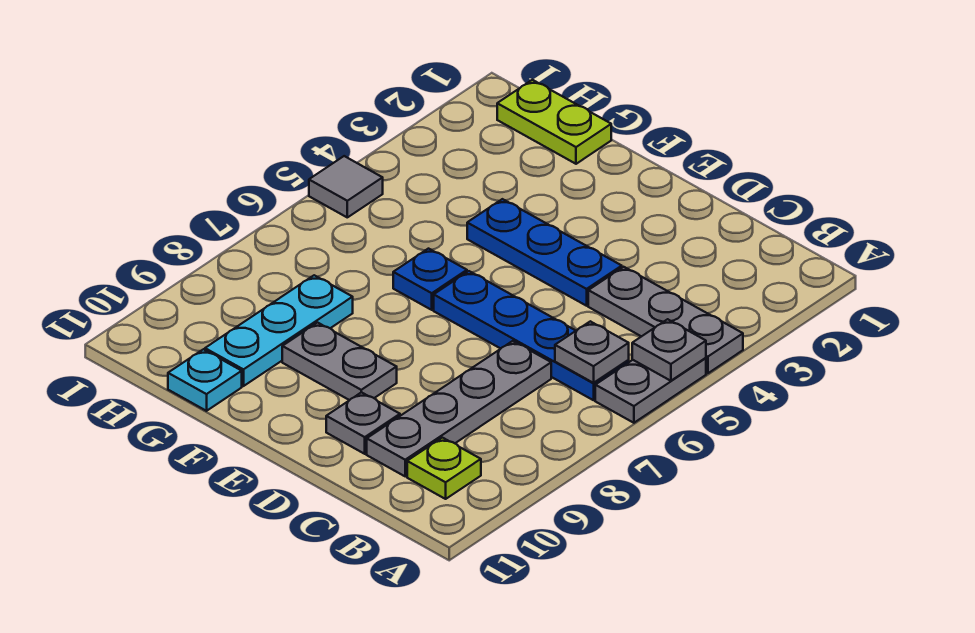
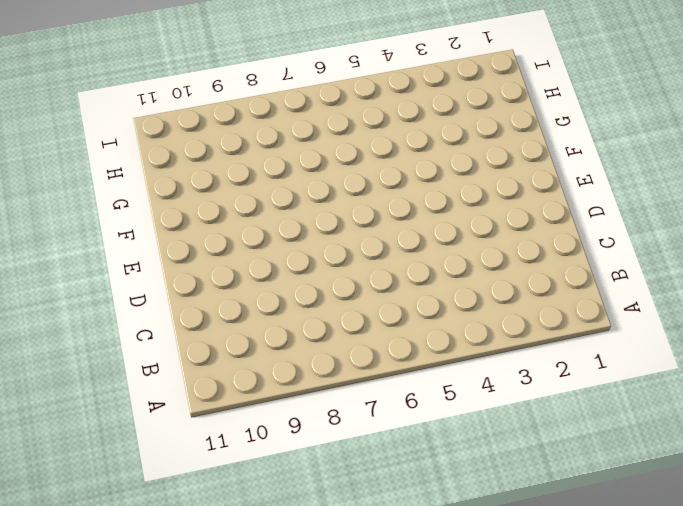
none -> grey plate A4:C4 level 1
none -> grey plate A5:A6 level 1
none -> blue plate B6:E6 level 1

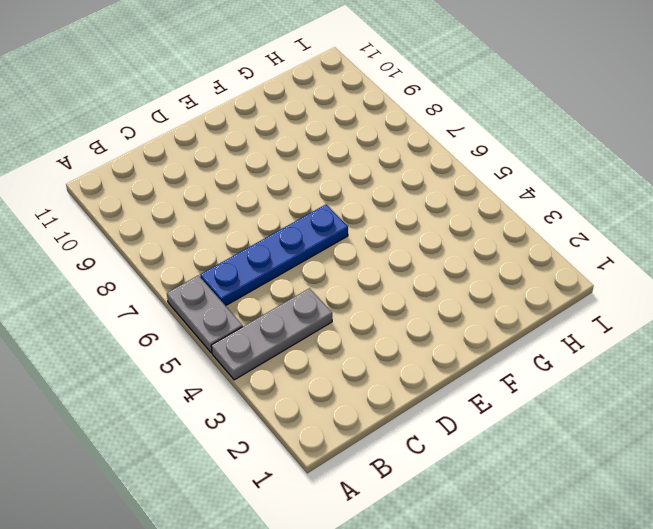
none -> lime plate B10 level 1
none -> grey plate C7:C10 level 1
none -> blue plate D4:F4 level 1

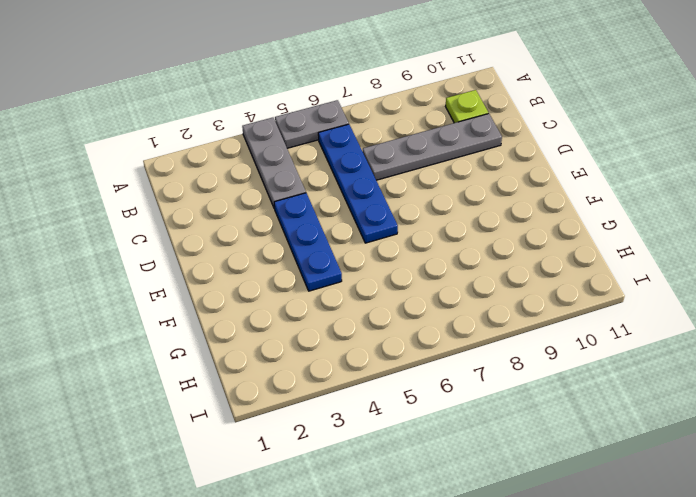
none -> grey plate D10 level 1
none -> grey plate E9:F9 level 1
none -> blue plate F6 level 1

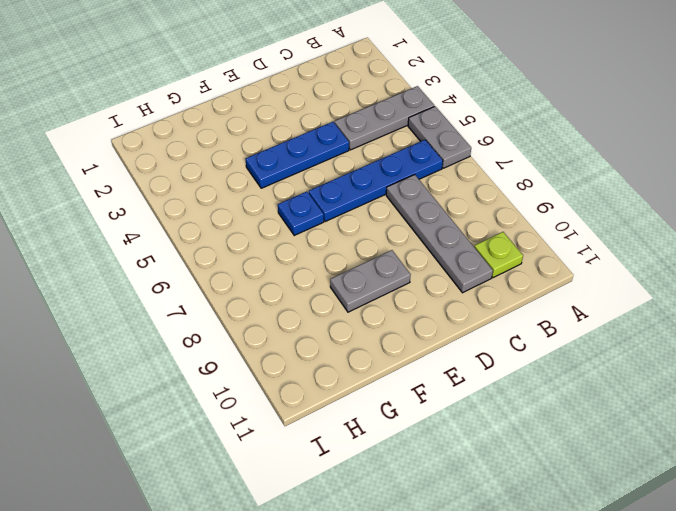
none -> grey plate D10 level 1
none -> lime plate G1:H1 level 1
none -> cyan plate G8:G10 level 1

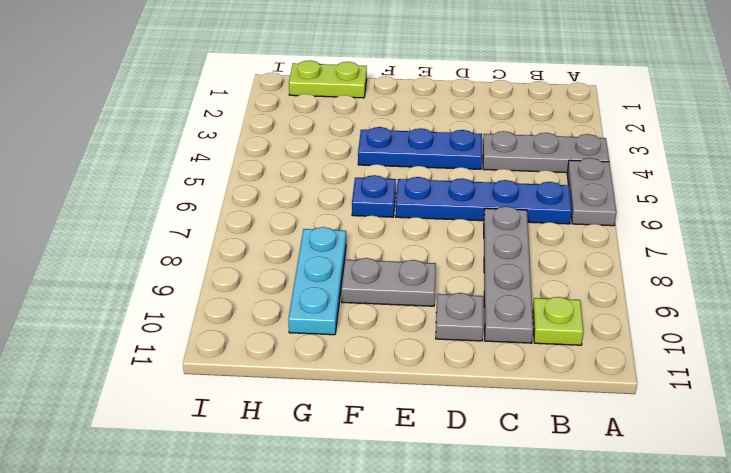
none -> cyan plate G11 level 1
none -> grey tile I5 level 1
none -> grey plate A5 level 2

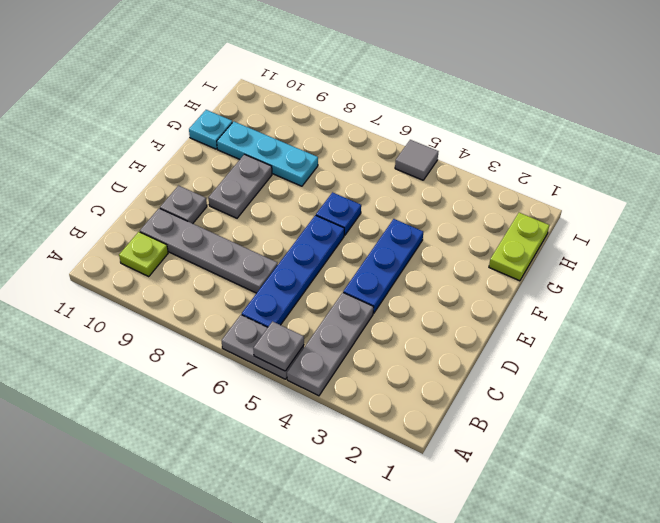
none -> grey plate B6 level 2

